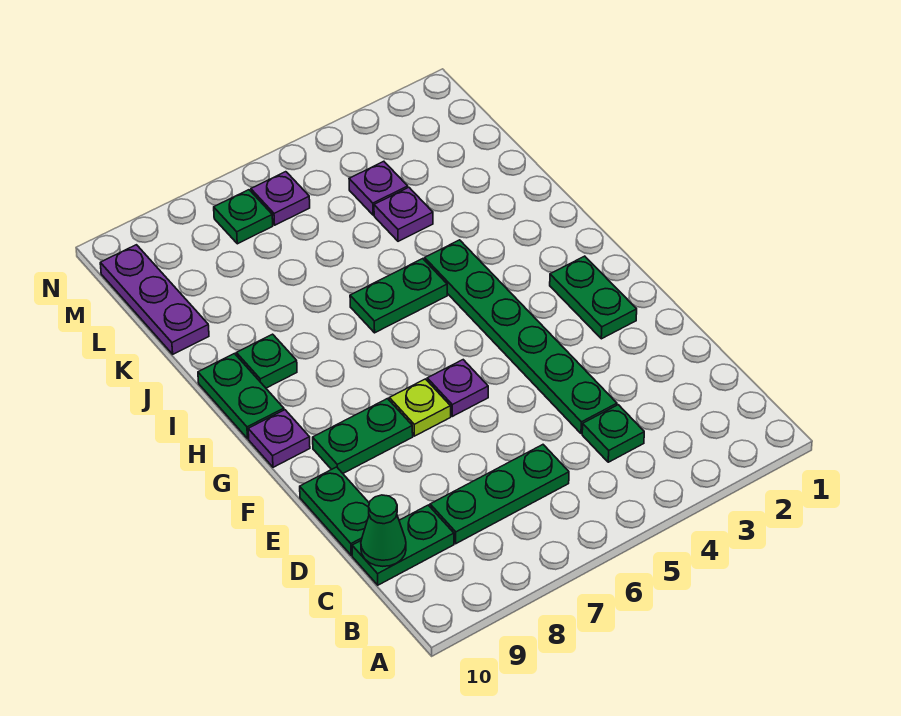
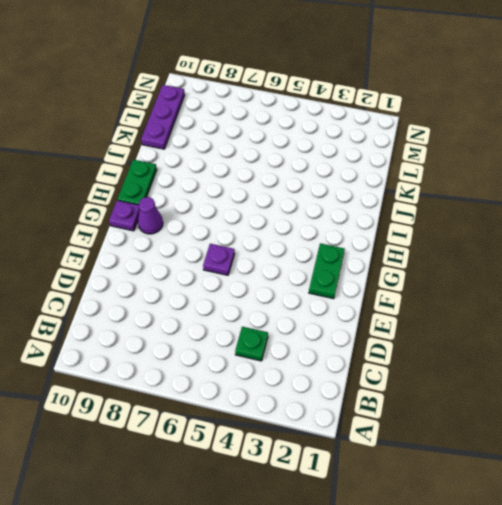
purple cone G9 level 1 -> none
none -> green plate C6:C8 level 1
none -> green plate C9:C10 level 1
none -> green plate D4:I4 level 1

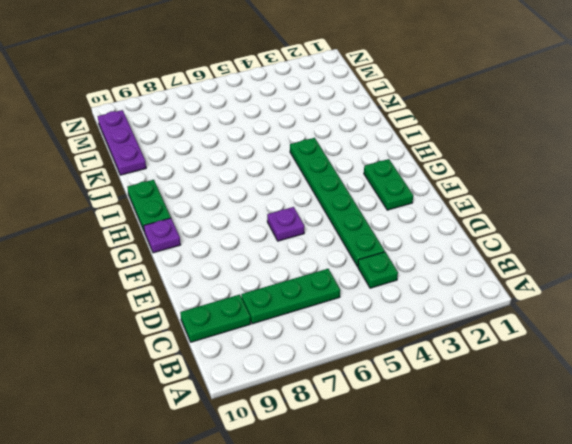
none -> green plate D10:E10 level 1
none -> lime plate F7 level 1
none -> green plate F8:F9 level 1

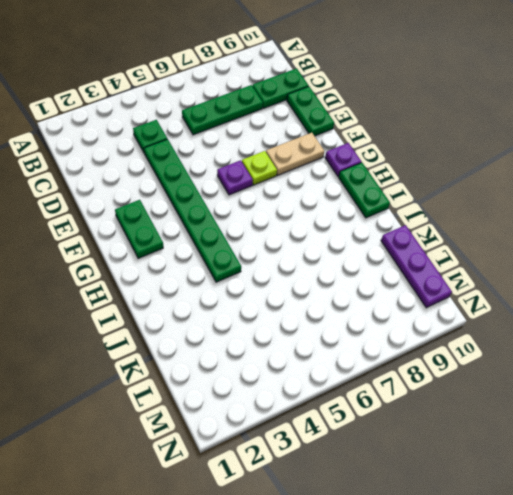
tan plate F8:F9 level 1 -> green plate F8:F9 level 1
none -> green plate I5:I6 level 1
none -> green plate I9 level 1
none -> purple plate K4 level 1

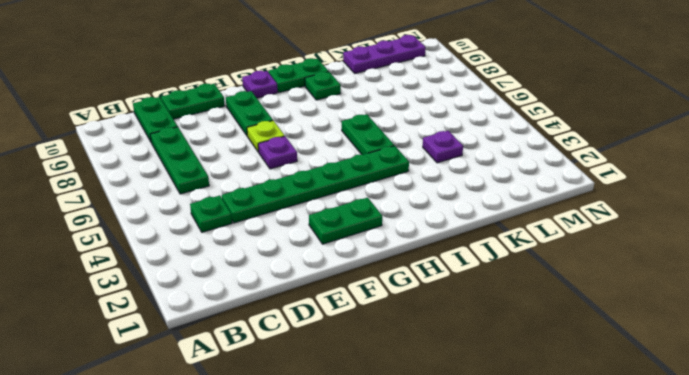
none -> purple plate L4 level 1
none -> purple plate M6 level 1
none -> green plate M7 level 1

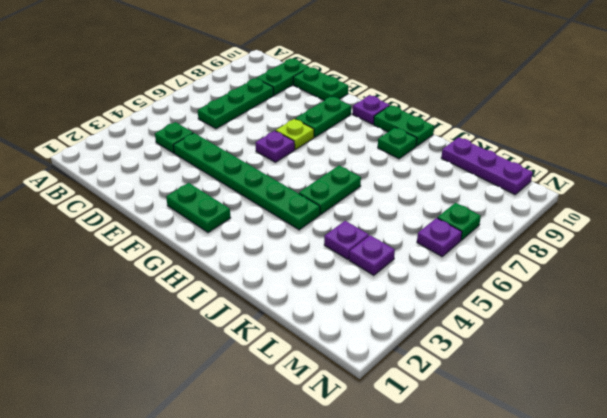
none -> green cone C10 level 2

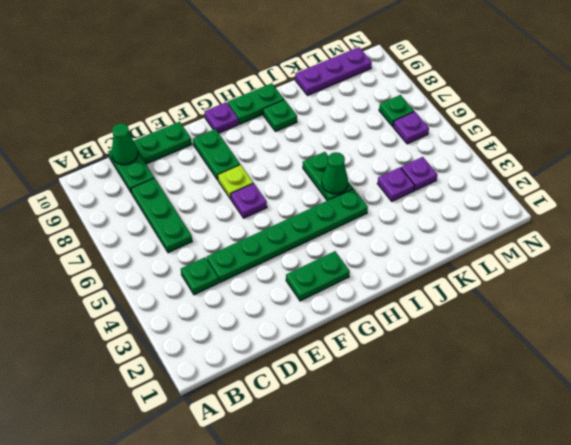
green cone I5 level 2 -> none

